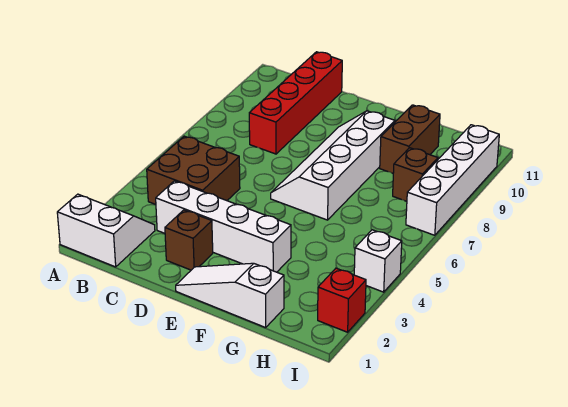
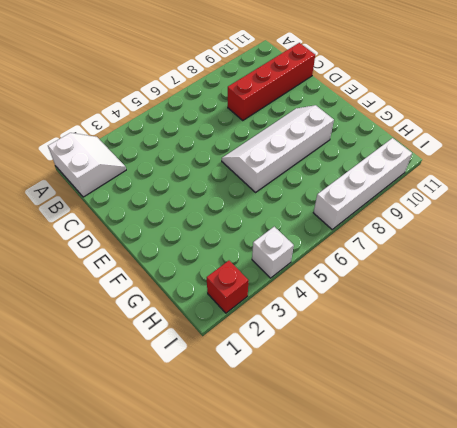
none -> brown brick B4:C5 level 1
none -> white brick C3:F3 level 1
none -> brown brick D2 level 1

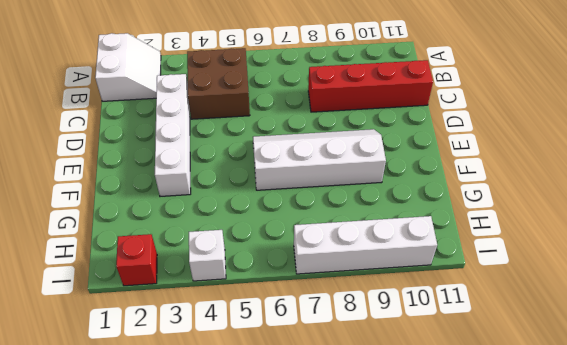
none -> brown brick D2 level 1
none -> white slope E1:G1 level 1 top G
none -> brown brick G9:G10 level 1

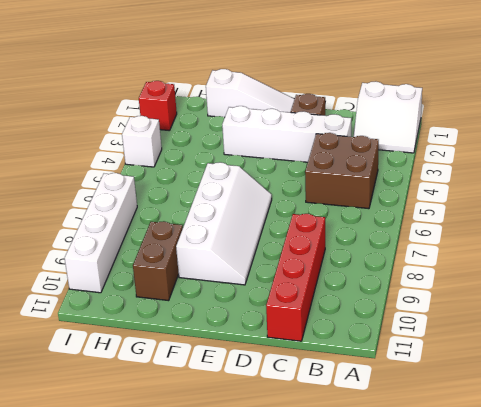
none -> brown brick H8 level 1

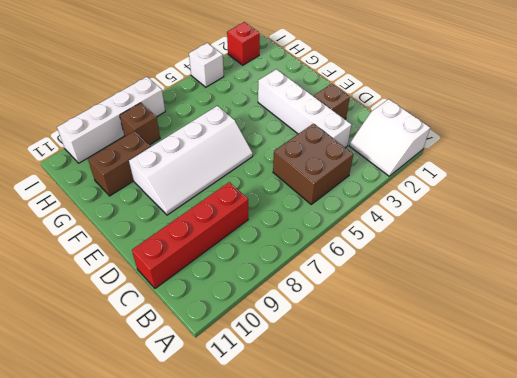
none -> white slope E1:G1 level 1 top G

